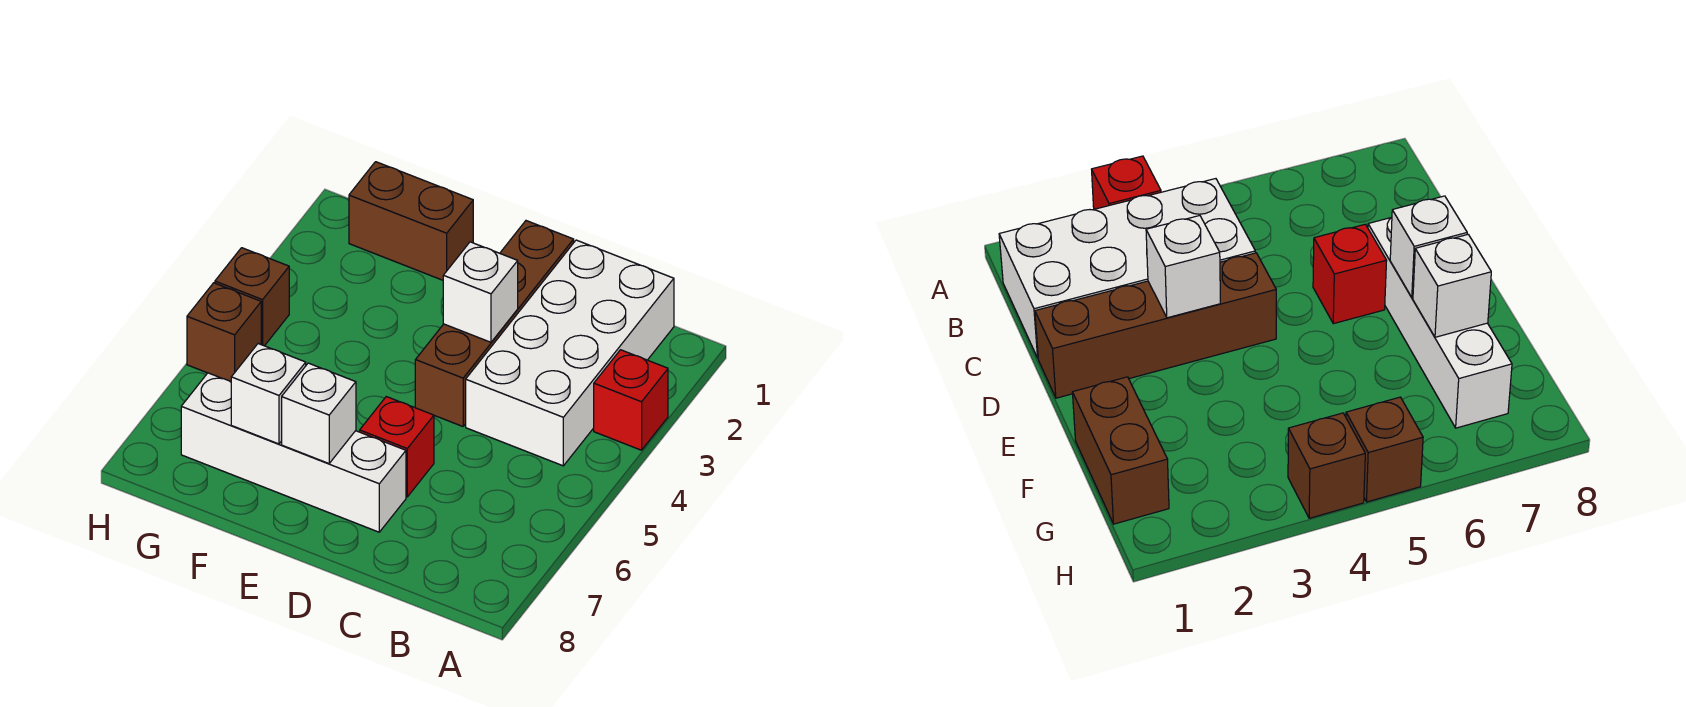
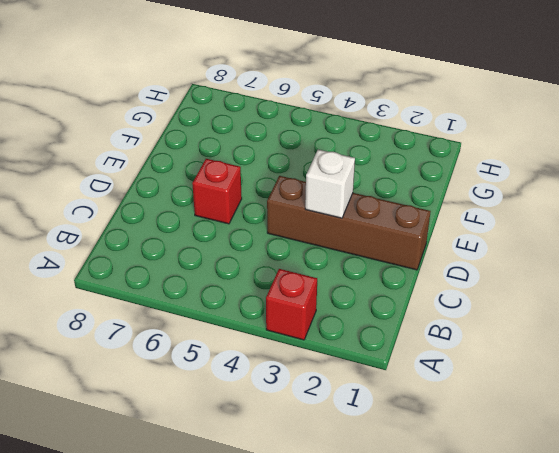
none -> white brick B1:C4 level 1
none -> white brick D7:G7 level 1

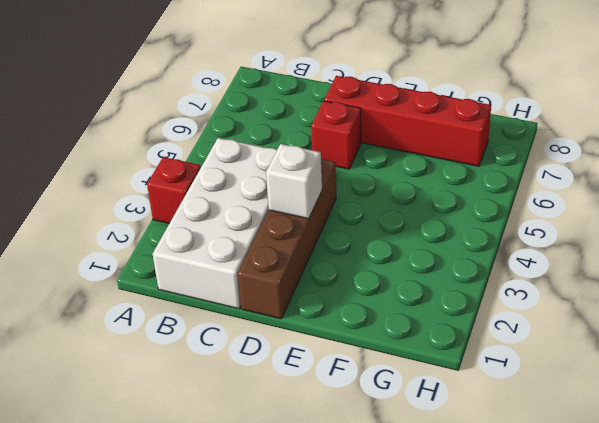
red brick D7:G7 level 1 -> white brick D7:G7 level 1
none -> brown brick F1:G1 level 1
none -> brown brick H4 level 1

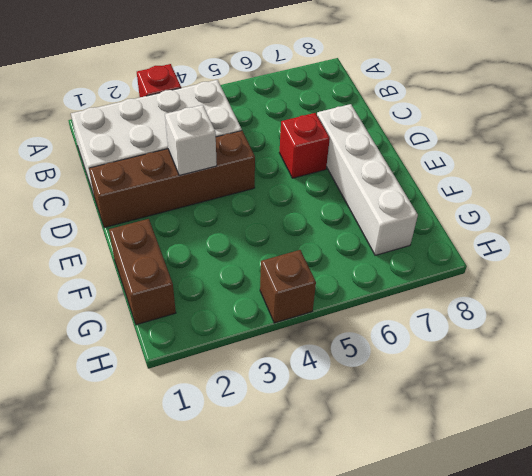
none -> brown brick H5 level 1
none -> white brick E7 level 2

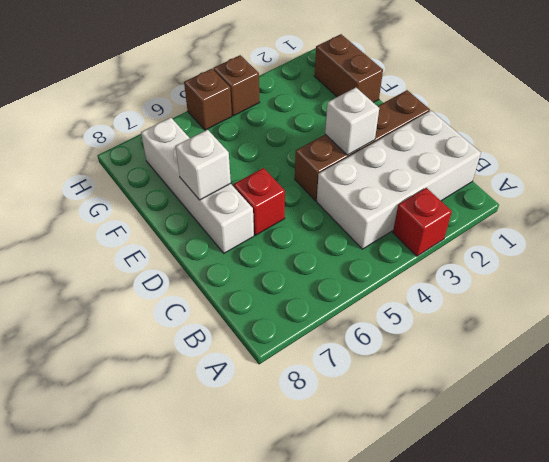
none -> white brick F7 level 2

